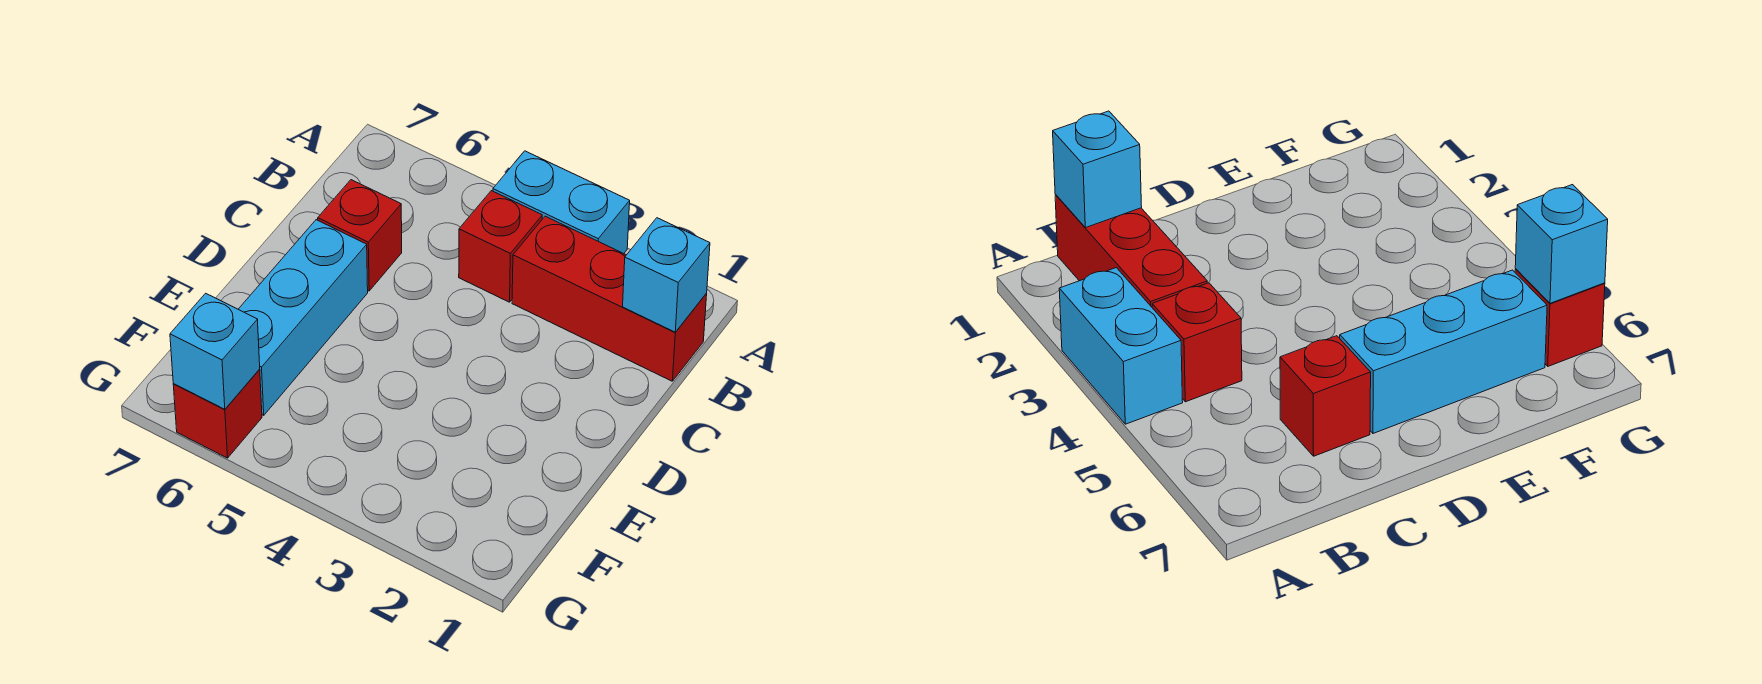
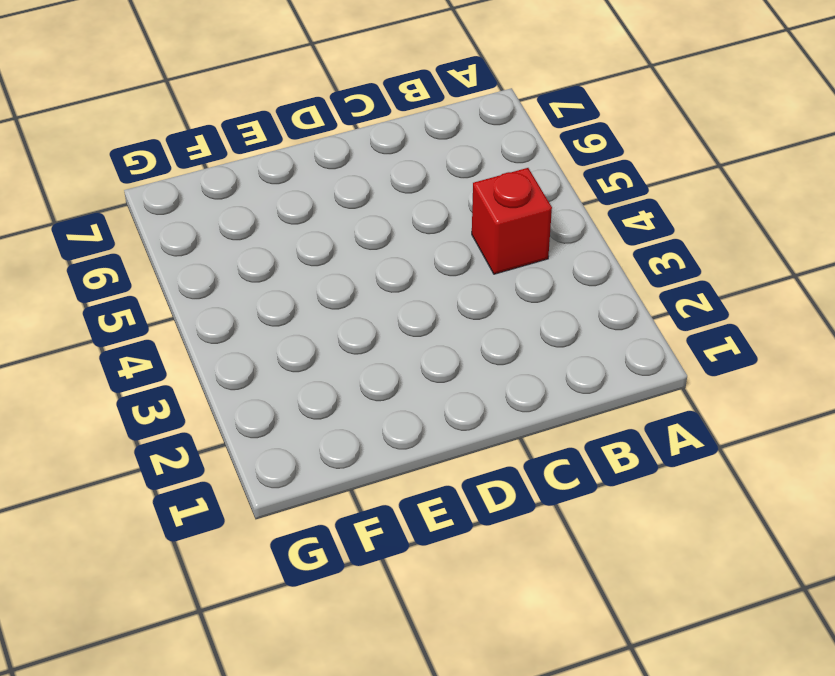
none -> cyan brick A3:A4 level 1
none -> red brick B1:B3 level 1

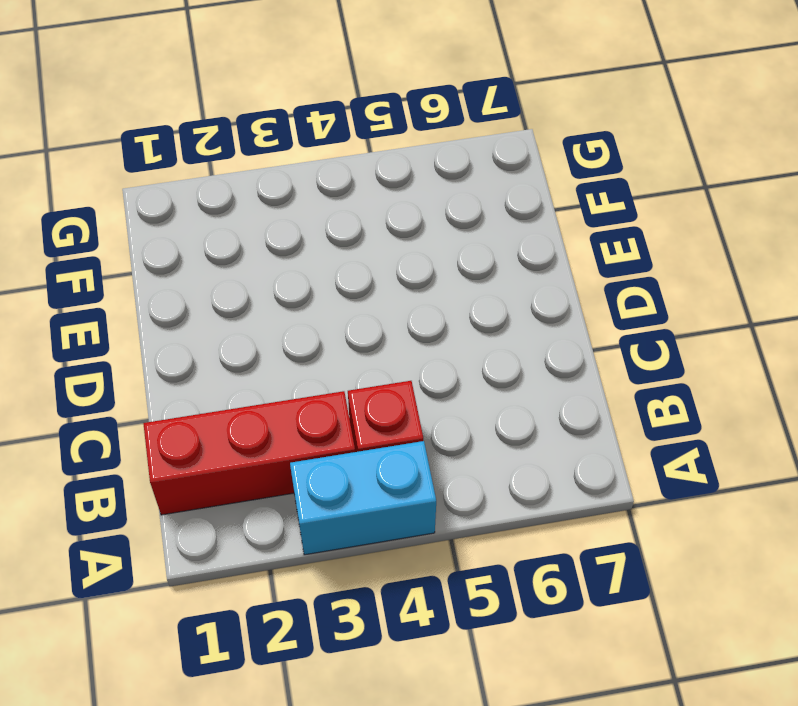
none -> red brick C6 level 1
none -> cyan brick D6:F6 level 1

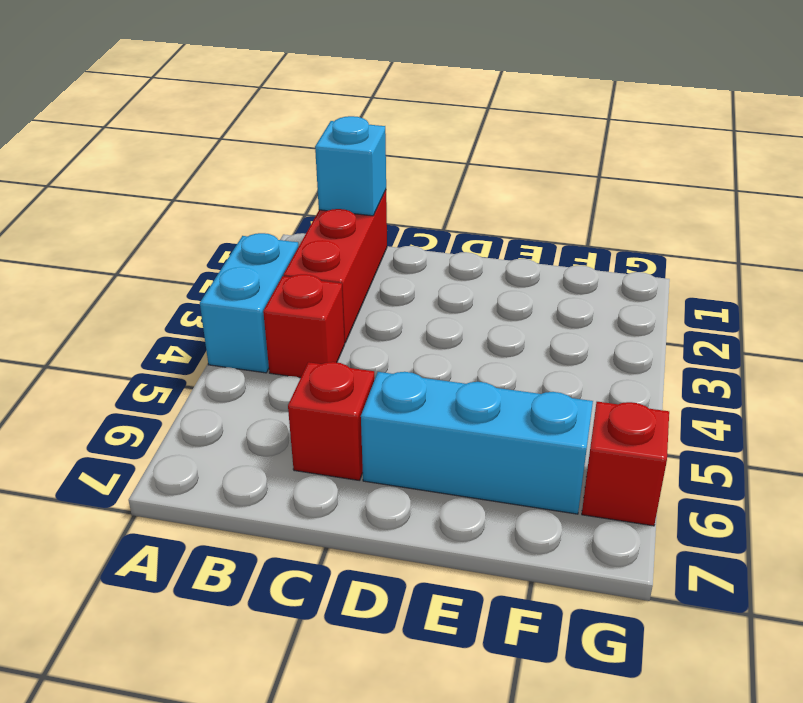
none -> cyan brick G6 level 2

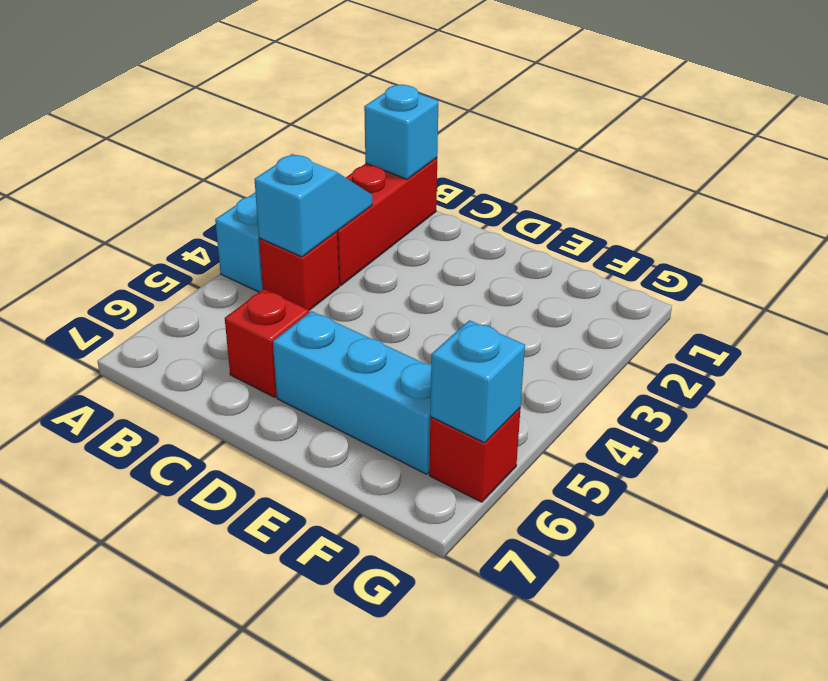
cyan slope B3:B4 level 2 top 4 -> none

